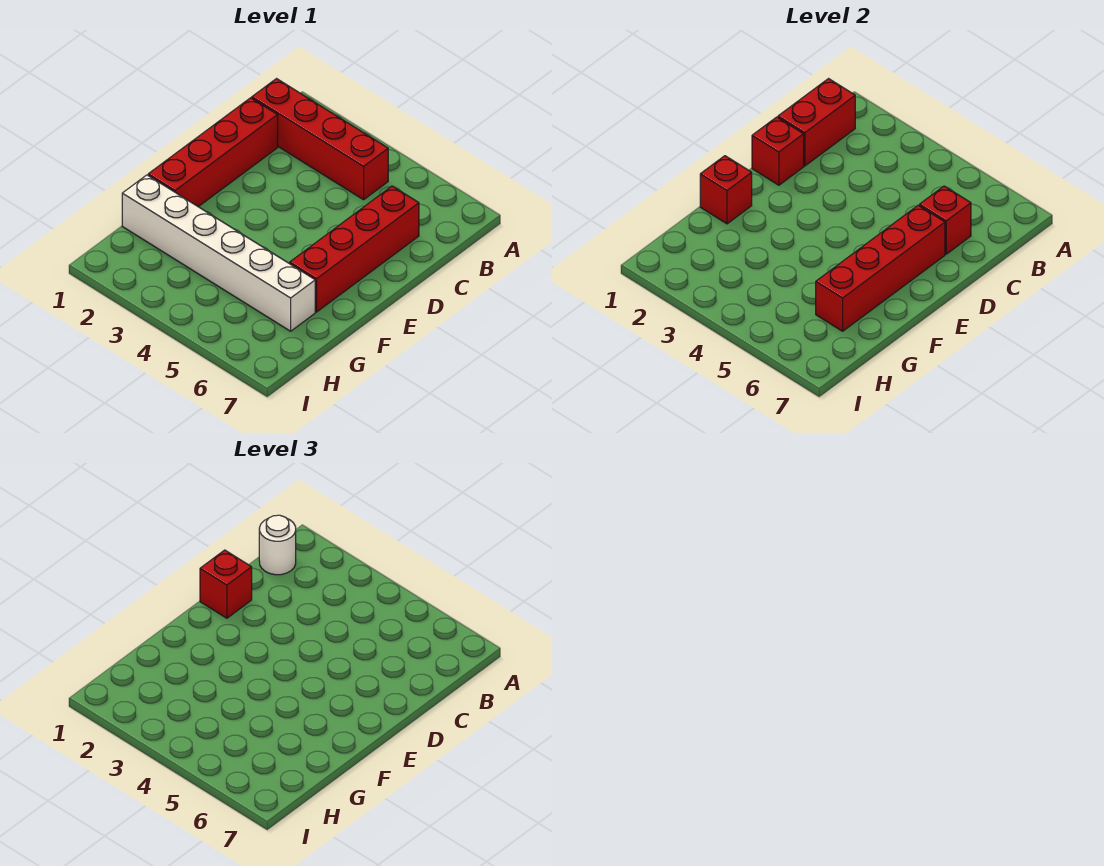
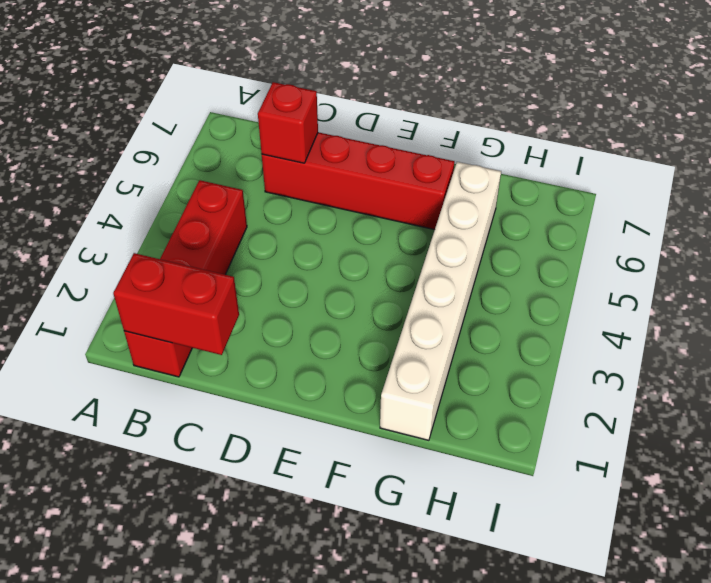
none -> red brick C1:F1 level 1
none -> red brick D1 level 2

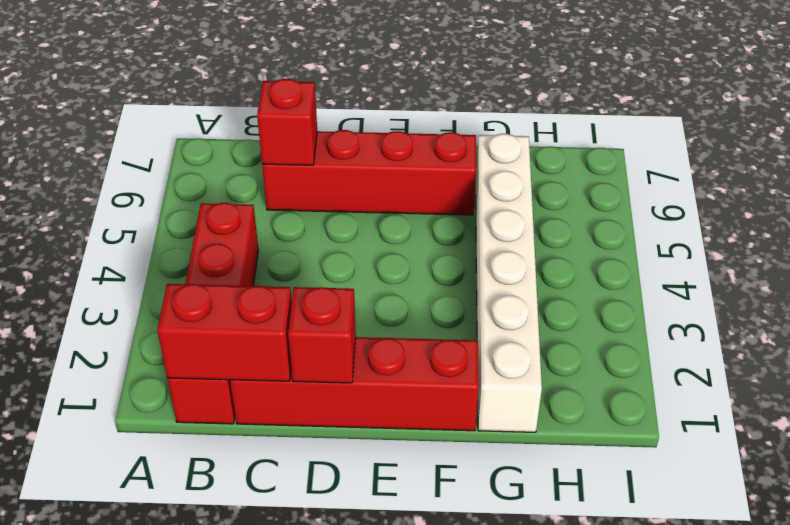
none -> red brick D6:G6 level 2
none -> red brick F1 level 2

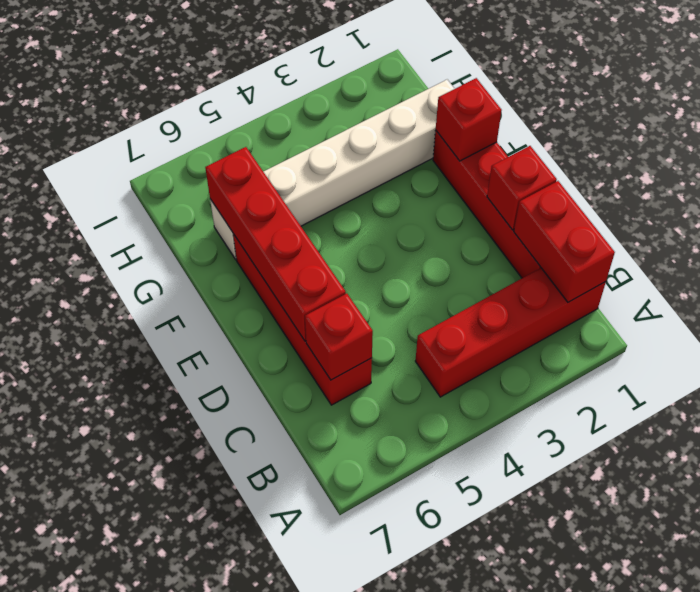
none -> white round brick B1 level 3
none -> red brick D1 level 3

